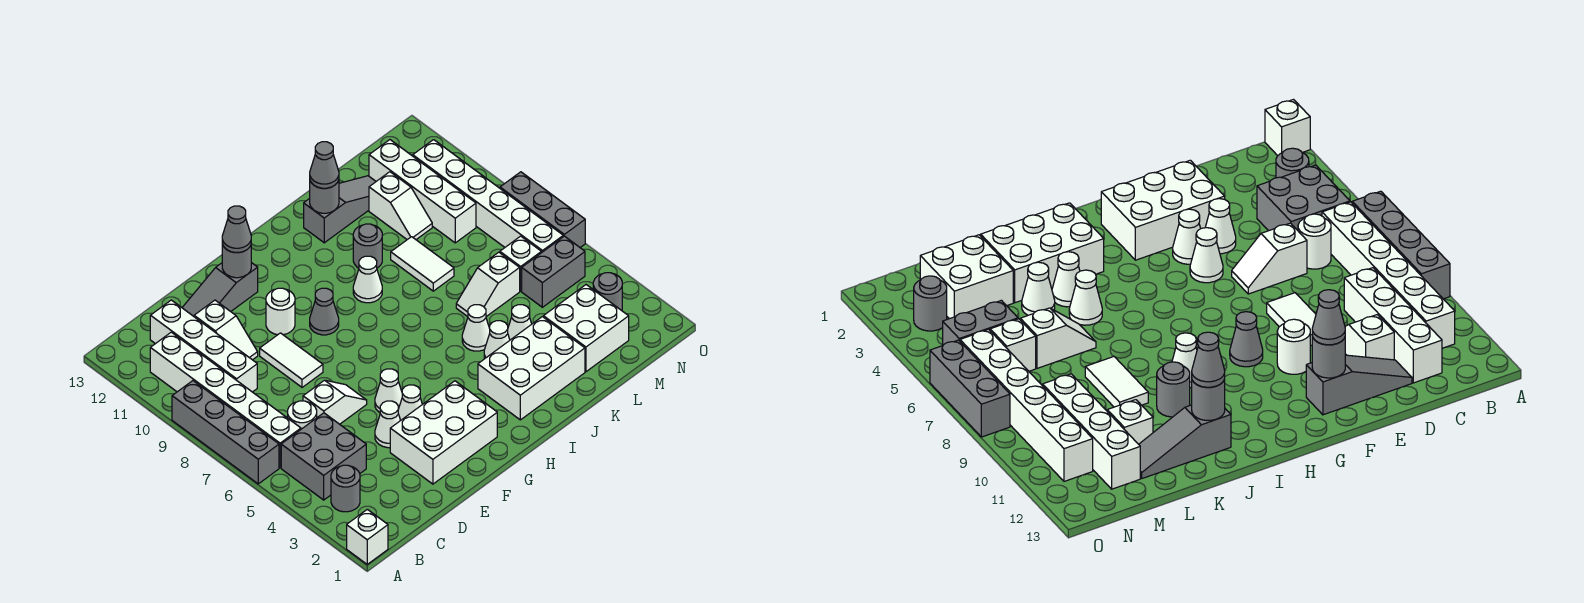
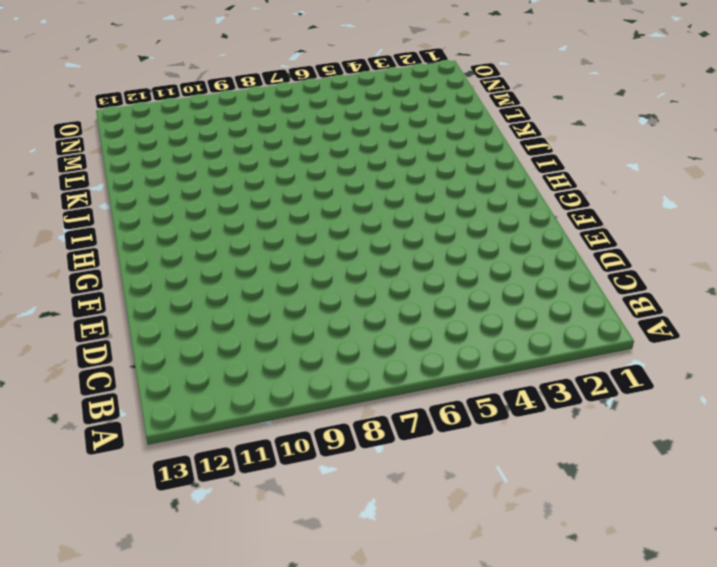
none -> white brick A1 level 1
none -> grey brick A6:A9 level 1
none -> grey round brick B3 level 1
none -> grey brick B4:C5 level 1

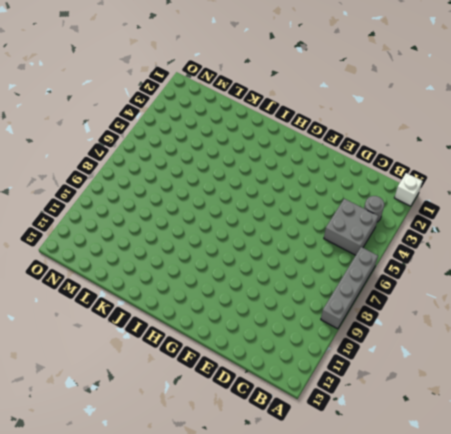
none -> white brick B6:B11 level 1
none -> white round brick C6 level 1
none -> white brick C9:C12 level 1
none -> white slope D6:E6 level 1 top D

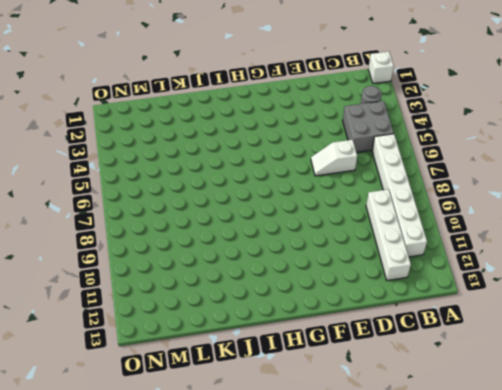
none -> grey brick A6:A9 level 1
none -> white round brick C6 level 1
none -> white slope D10:D11 level 1 top 11
none -> grey slope D12:F12 level 1 top F

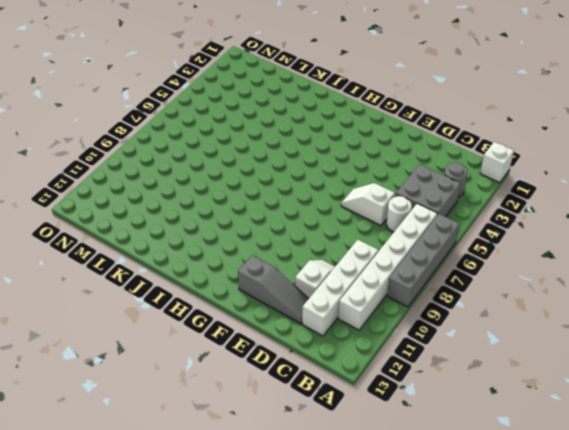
none -> white brick E2:G3 level 1
none -> white cone E4 level 1
none -> white tile E8:E9 level 1
none -> white cone F4 level 1

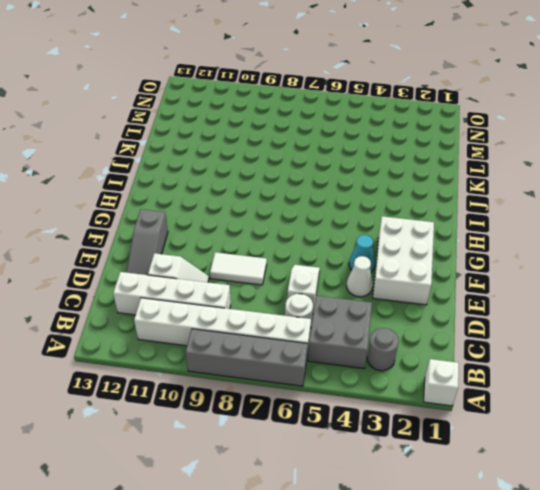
cyan cone F4 level 1 -> white cone F4 level 1
none -> white cone F5 level 1
none -> white round brick F10 level 1
none -> grey cone G9 level 1
none -> white brick I2:K3 level 1

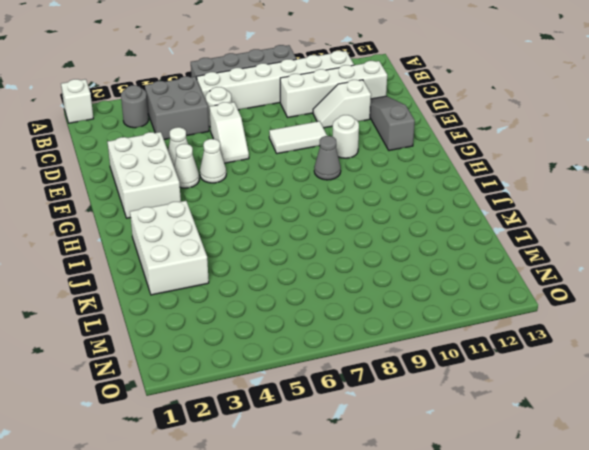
none -> white cone I9 level 1
none -> white cone J4 level 1
none -> white cone J5 level 1
none -> grey round brick J10 level 1

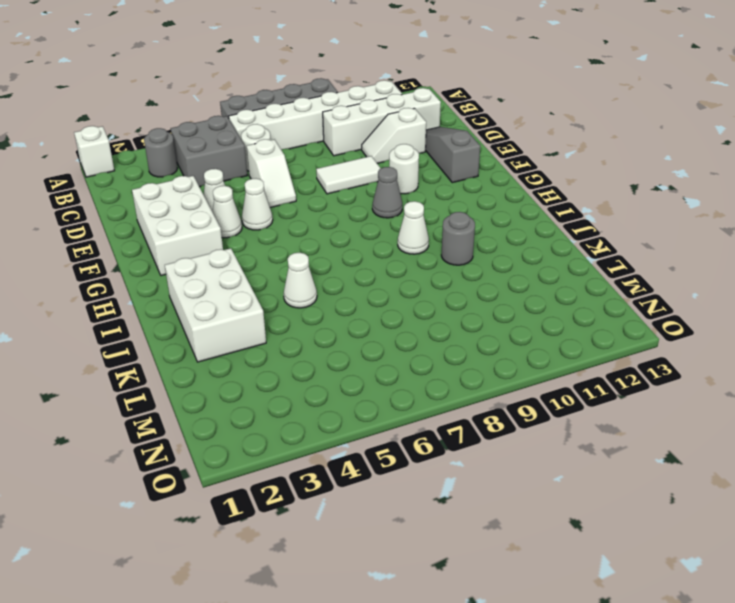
none -> white cone J4 level 1
none -> grey slope J12:L12 level 1 top J
none -> white cone K4 level 1
none -> white slope K6:L6 level 1 top L

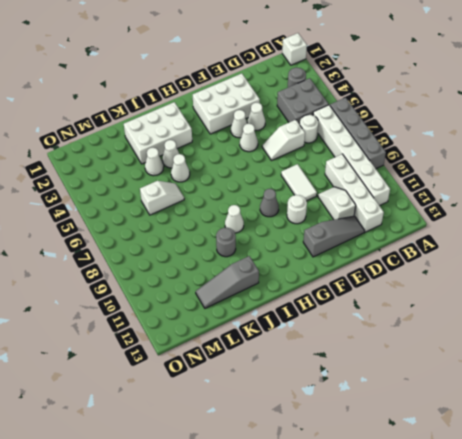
none -> white tile K8:K9 level 1
none -> white brick L2:M3 level 1
none -> white slope L10:L11 level 1 top 11
none -> grey brick M5:N5 level 1

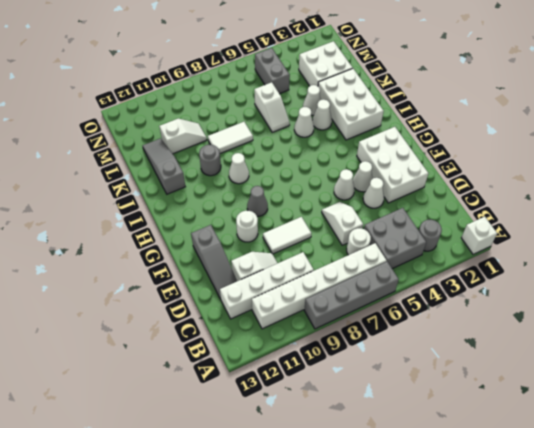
none -> white brick M6 level 1
none -> white brick M9:M12 level 1
none -> grey round brick N3 level 1
none -> white brick N6:N11 level 1

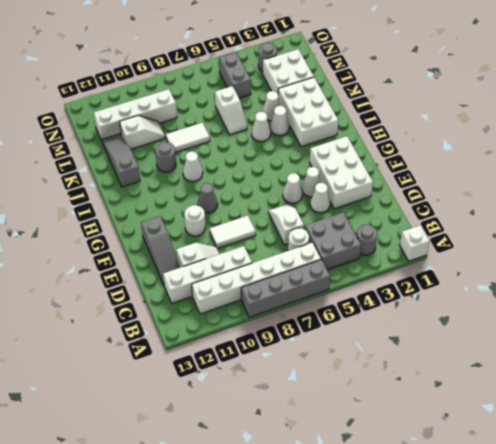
none -> white brick M6 level 1
none -> white brick N6:N11 level 1
none -> grey brick O6:O8 level 1
none -> grey round brick F12 level 2

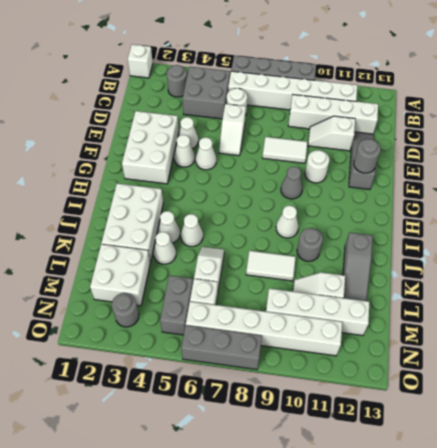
none -> grey round brick J12 level 2
none -> grey cone F12 level 3
none -> grey cone J12 level 3

